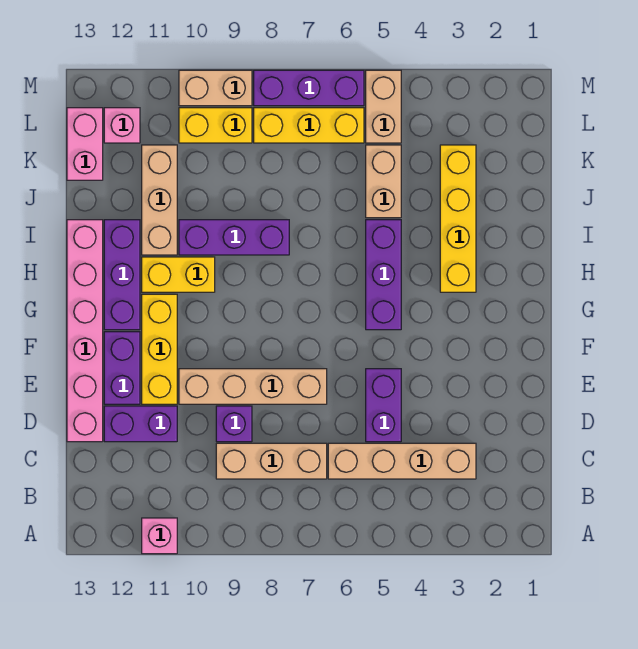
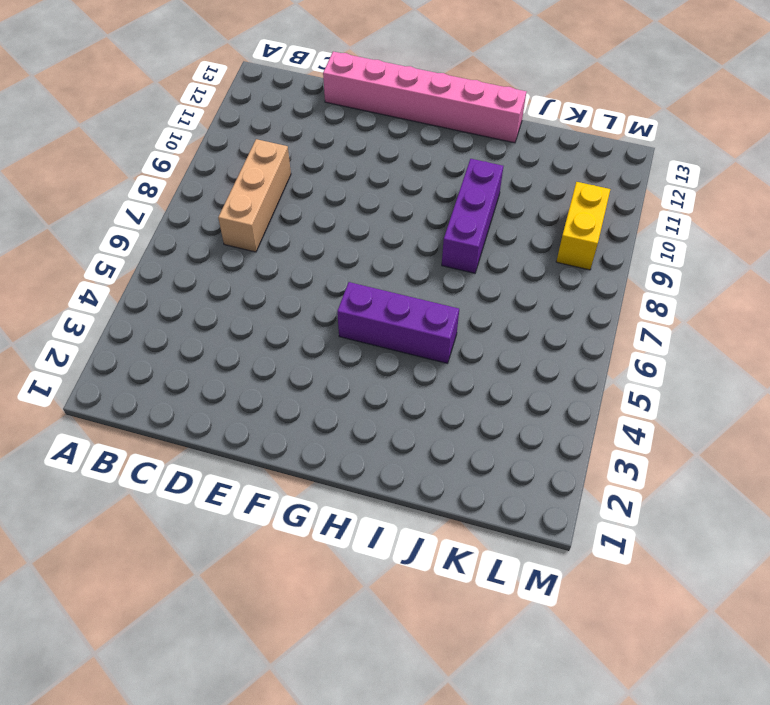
none -> pink brick A11 level 1
none -> tan brick C3:C6 level 1
none -> purple brick D5:E5 level 1

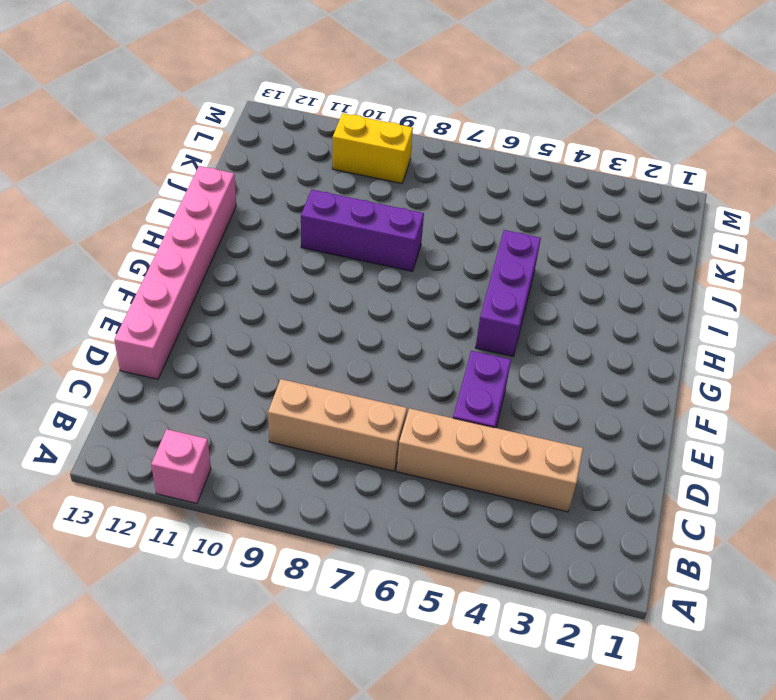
none -> purple brick D9 level 1
none -> purple brick D11:D12 level 1
none -> tan brick E7:E10 level 1

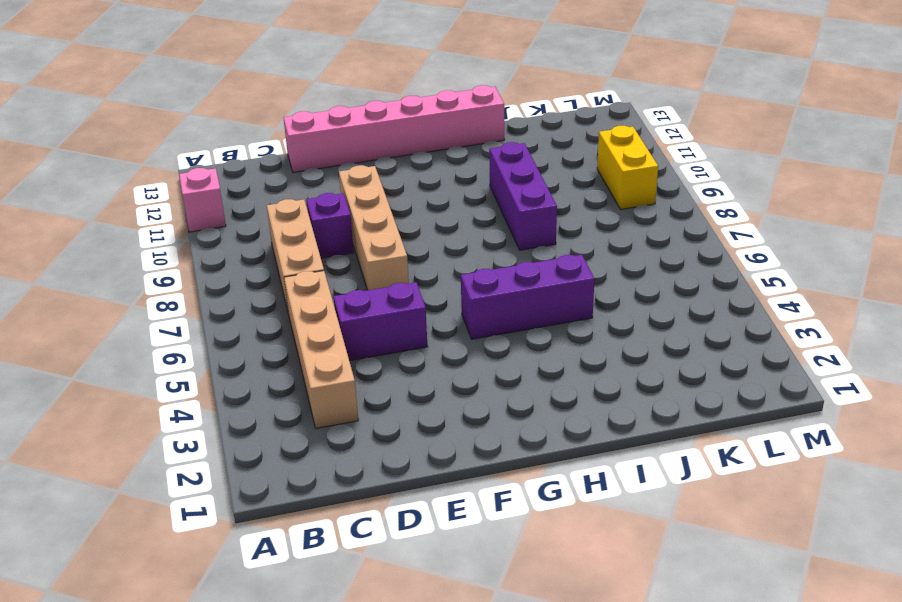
none -> purple brick D11:D12 level 1
none -> yellow brick E11:G11 level 1
none -> purple brick E12:F12 level 1

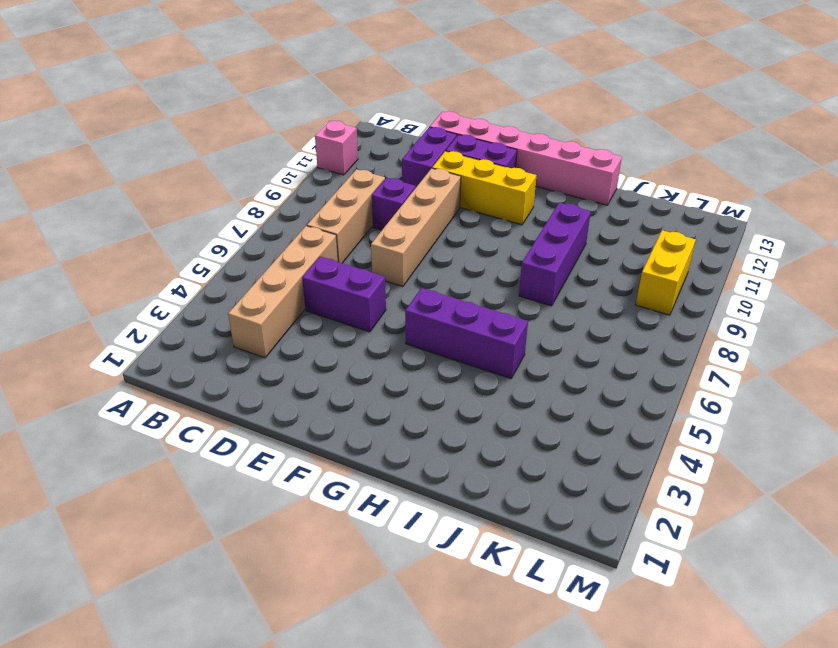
none -> purple brick G12:I12 level 1
none -> yellow brick H3:K3 level 1
none -> yellow brick H10:H11 level 1

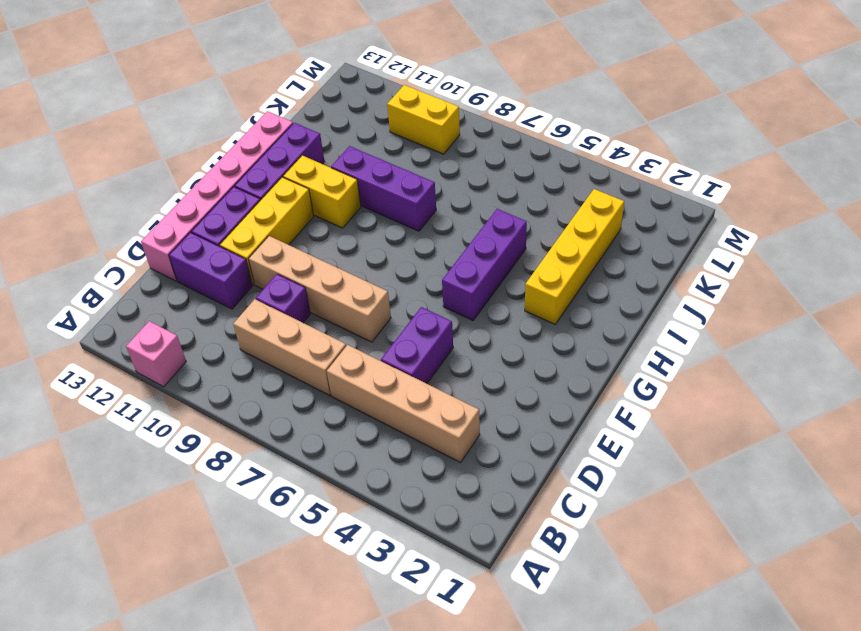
none -> tan brick I11:K11 level 1
none -> tan brick J5:K5 level 1
none -> pink brick K13:L13 level 1

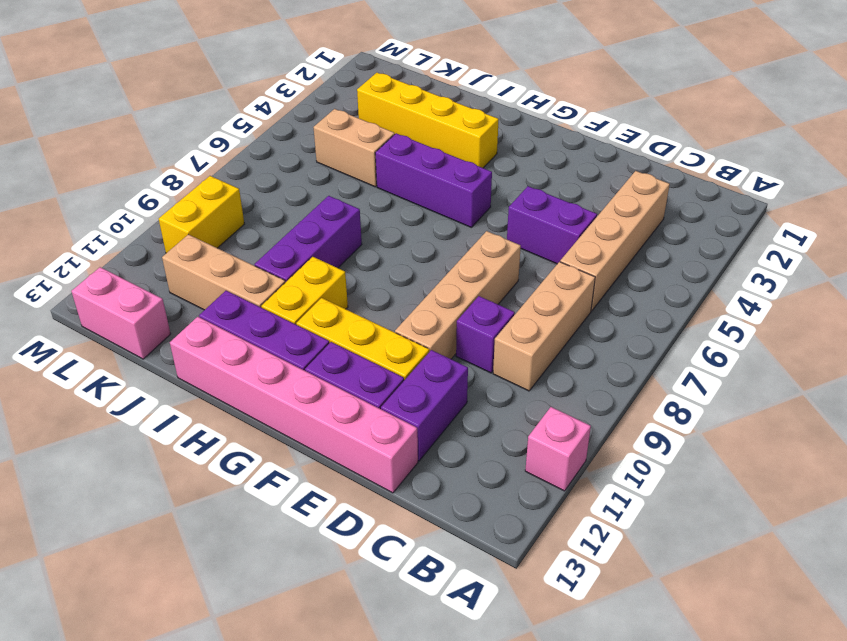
none -> tan brick L5:M5 level 1
none -> yellow brick L6:L8 level 1
none -> pink brick L12 level 1

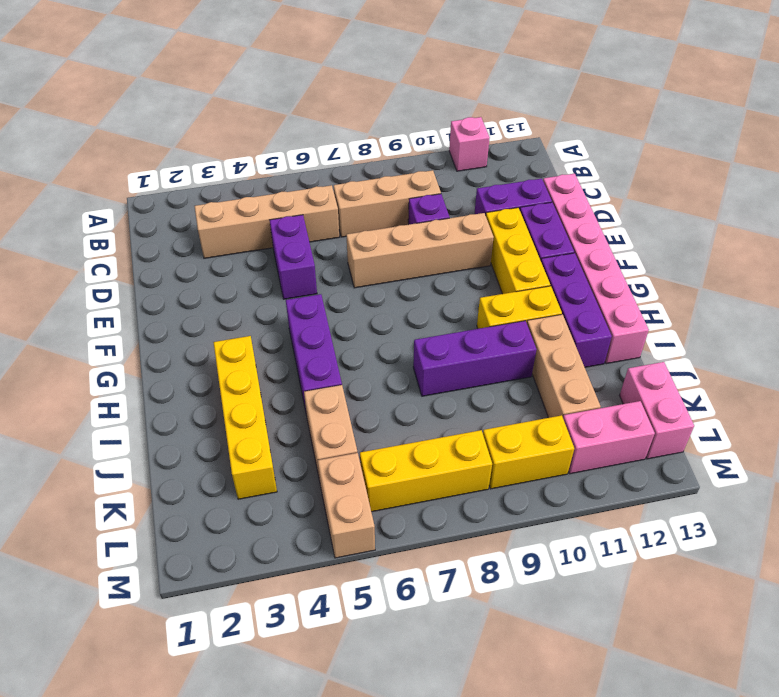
pink brick L11:L12 level 1 -> pink brick L12 level 1
none -> purple brick M6:M8 level 1
none -> tan brick M9:M10 level 1

